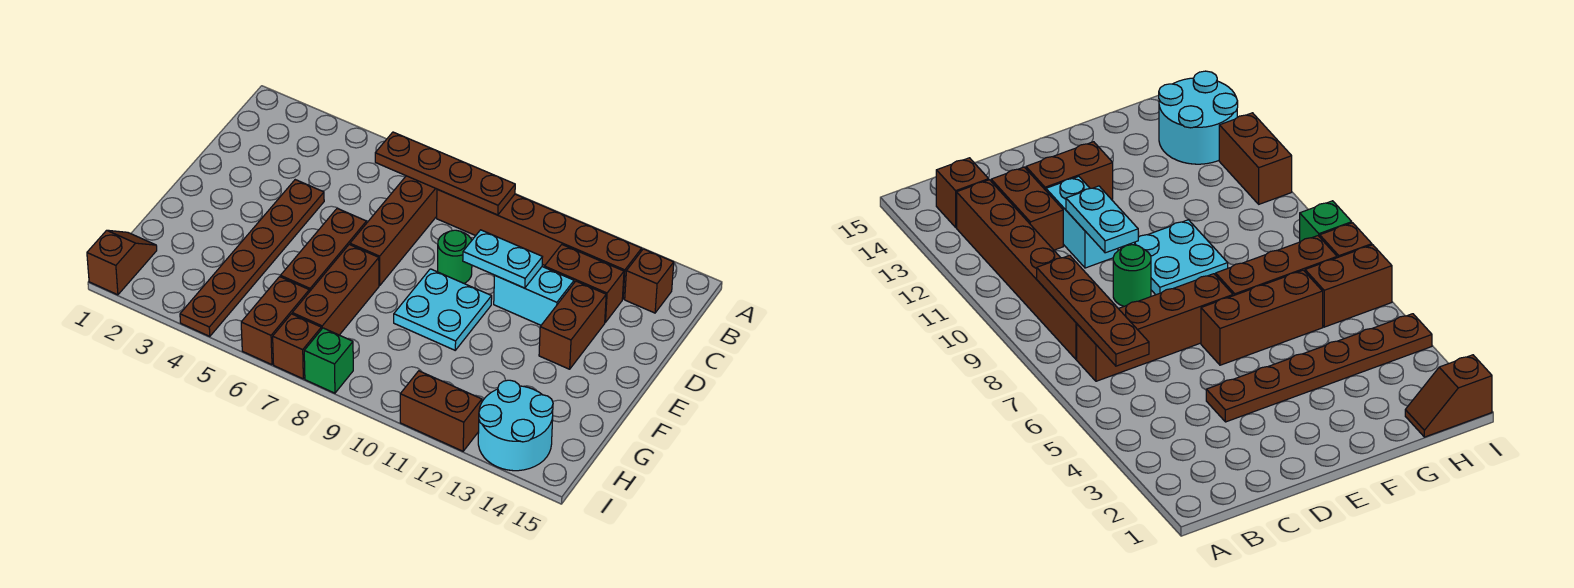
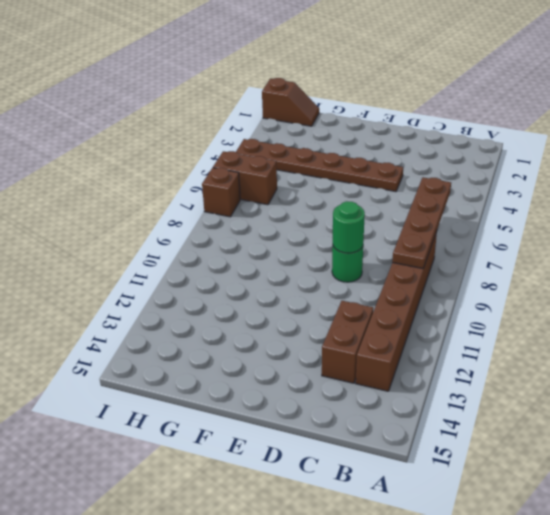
green round brick D9 level 2 -> none
none -> brown brick B7:E7 level 1
none -> brown brick B14 level 1
none -> cyan brick D11:D12 level 1

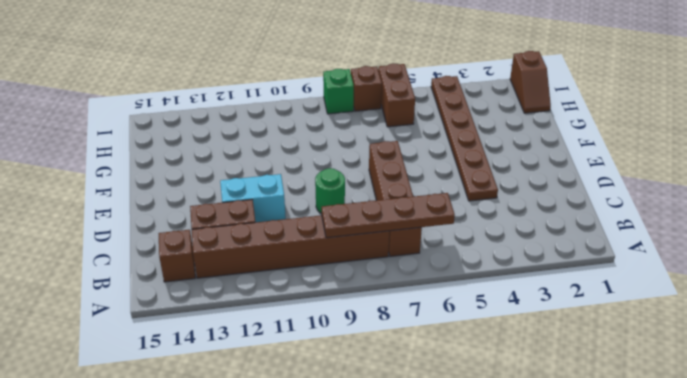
none -> brown brick D13:E13 level 1
none -> brown brick E6:G6 level 1
none -> cyan plate E9:F10 level 1

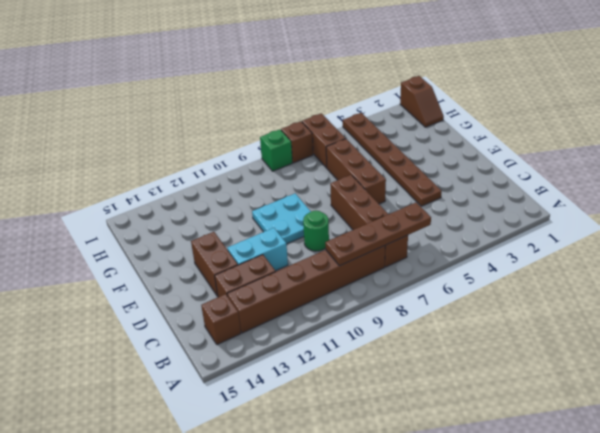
none -> brown brick F7:H7 level 1
none -> cyan round brick H13:I14 level 1
none -> brown brick I11:I12 level 1

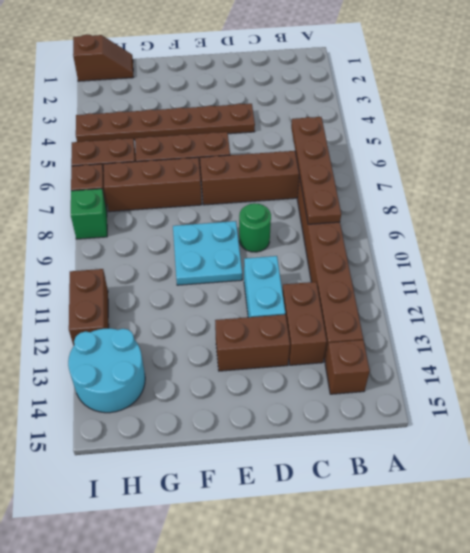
none -> cyan plate D10:D11 level 2

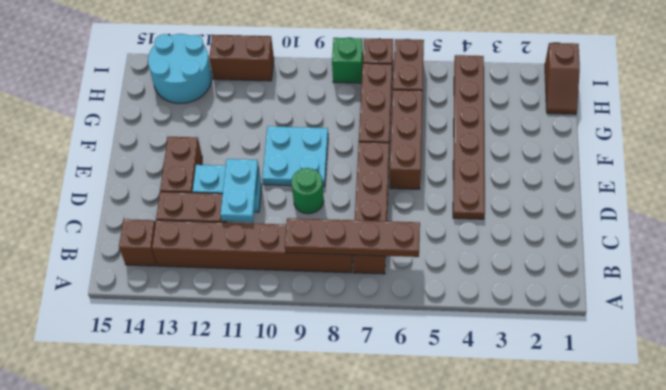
cyan plate C11:D11 level 2 -> cyan plate D10:D11 level 2

